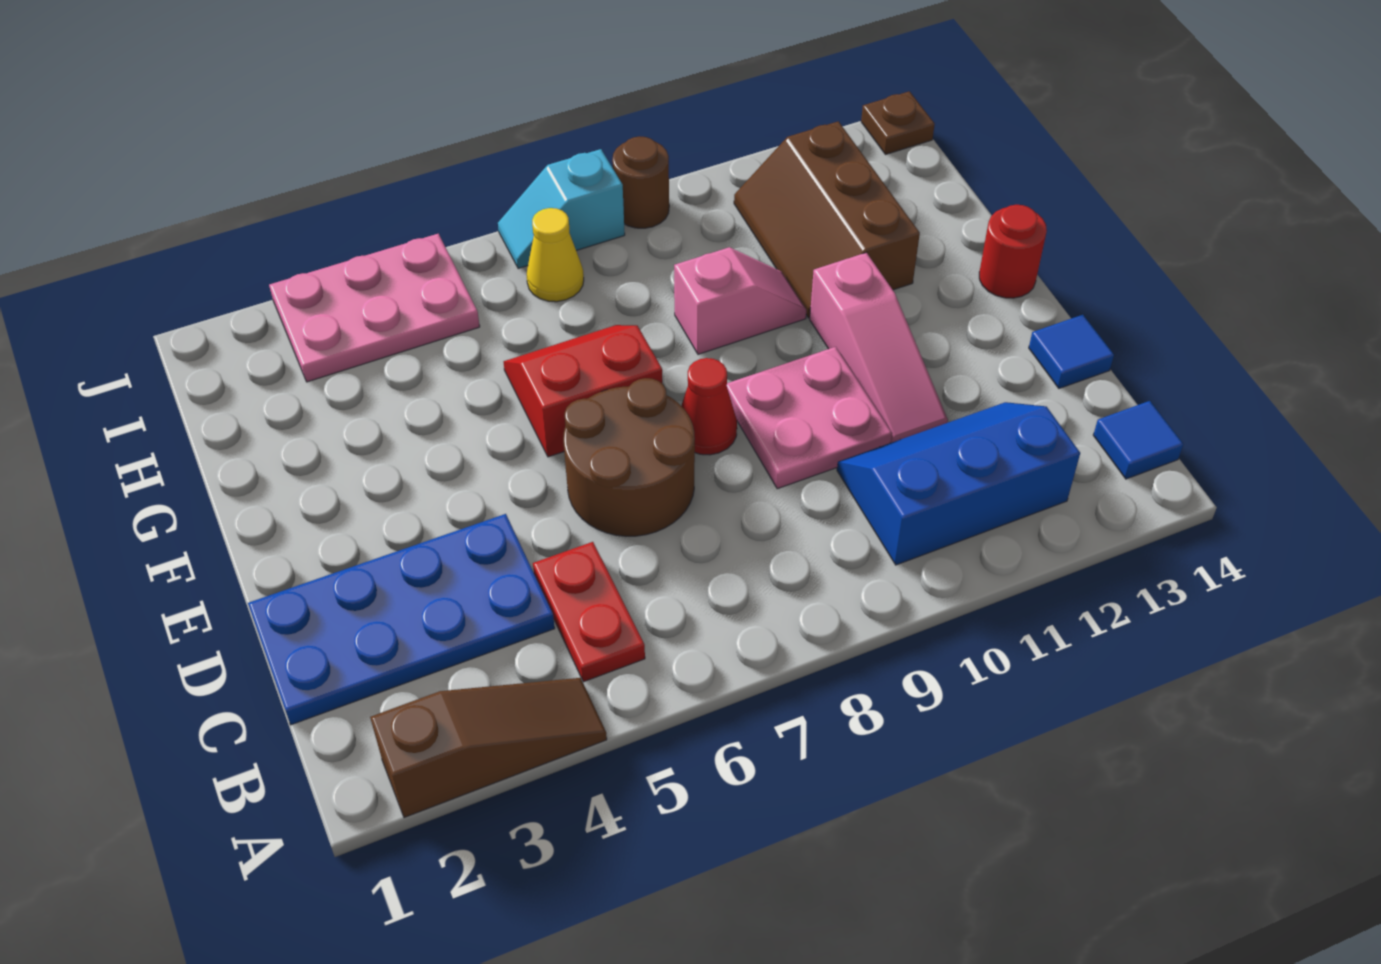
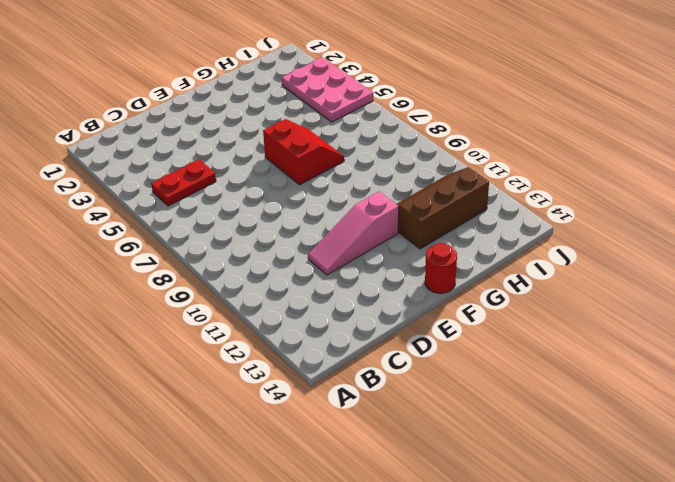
none -> brown slope A2:A4 level 1 top 2
none -> blue slope B10:C12 level 1 top B
none -> blue tile B14 level 1

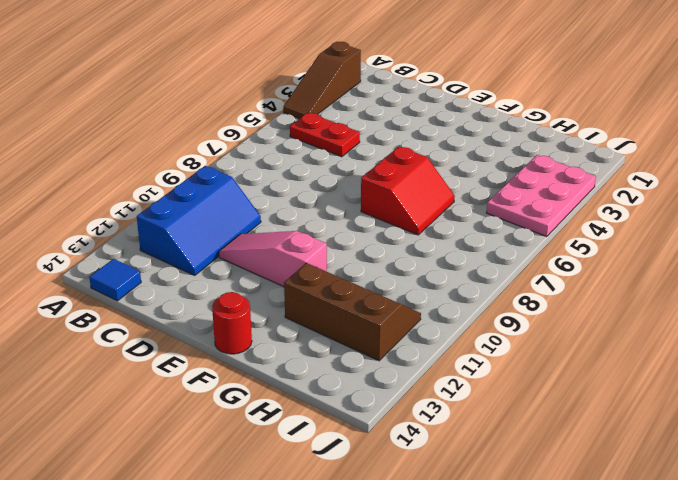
none -> blue plate C1:D4 level 1
none -> brown round brick D6:E7 level 1
none -> pink plate D9:E10 level 1

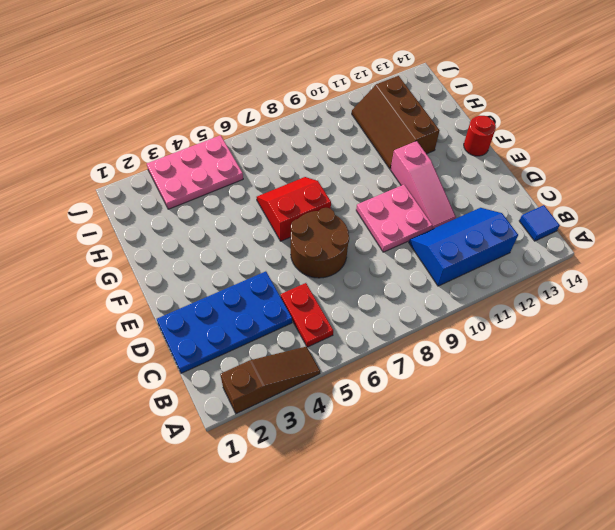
none -> blue tile D14 level 1
none -> red cone E8 level 1
none -> pink slope G9:G10 level 1 top 9

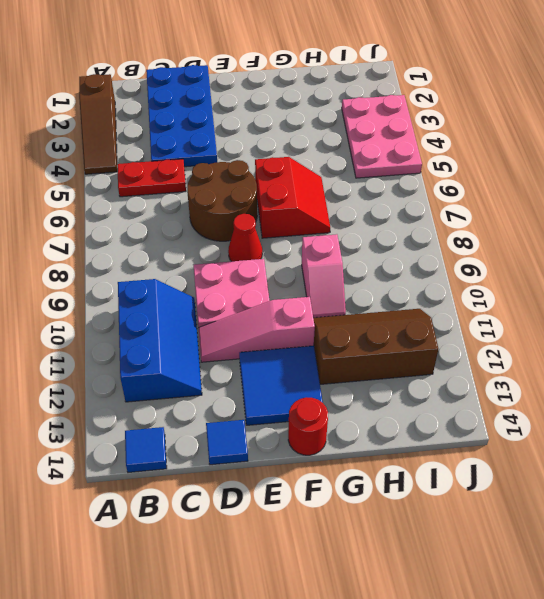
blue tile E12:F13 level 1 -> none
none -> yellow cone I7 level 1
none -> cyan slope J7:J8 level 1 top 8
none -> brown round brick J9 level 1

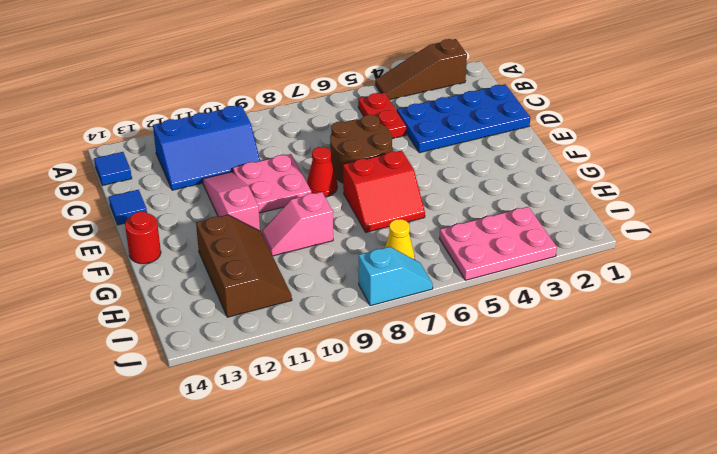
none -> brown round brick J9 level 1
none -> brown plate J14 level 1

